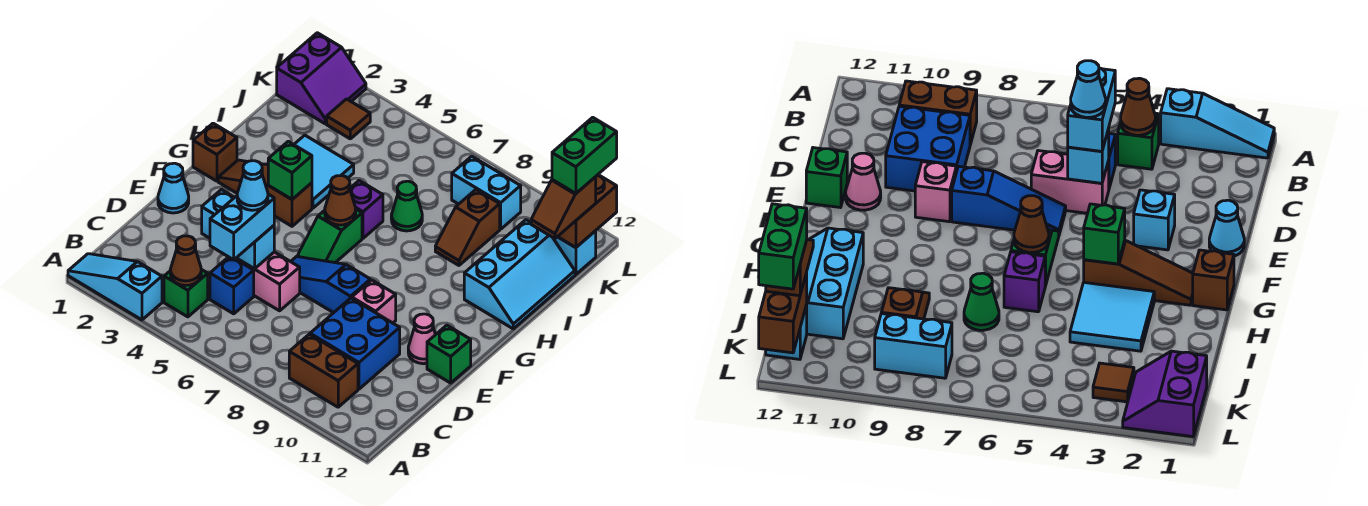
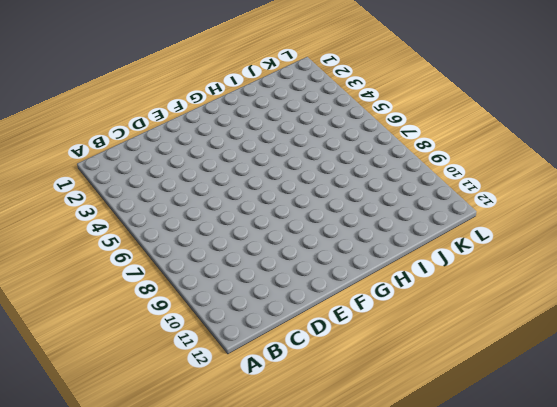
none -> cyan slope A1:A3 level 1 top 3
none -> green brick B4 level 1
none -> brown brick B9:B10 level 1
none -> blue brick C5 level 1

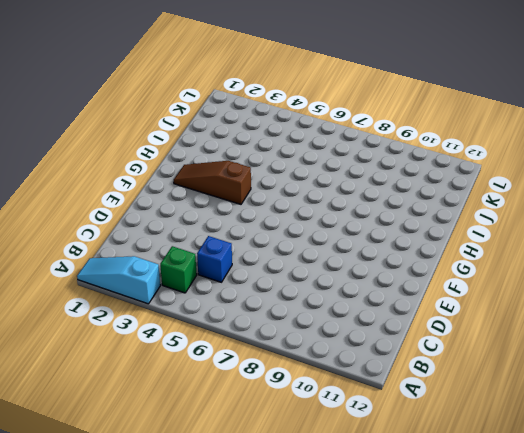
none -> brown brick B9:B10 level 1
none -> blue brick C9:D10 level 1
none -> pink brick D5:D6 level 1
none -> cyan cone E1 level 1

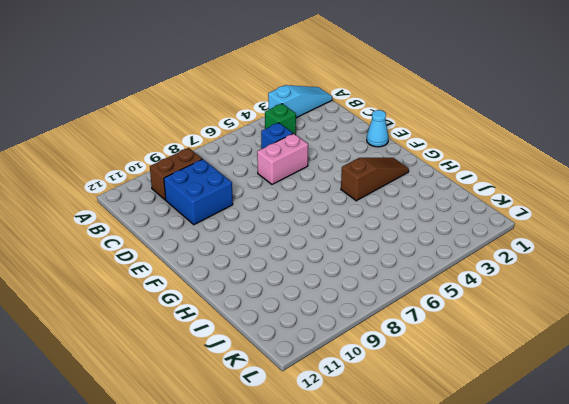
none -> cyan brick E3 level 1
none -> blue slope E6:E8 level 1 top 8
none -> pink brick E9 level 1
none -> pink cone E11 level 1

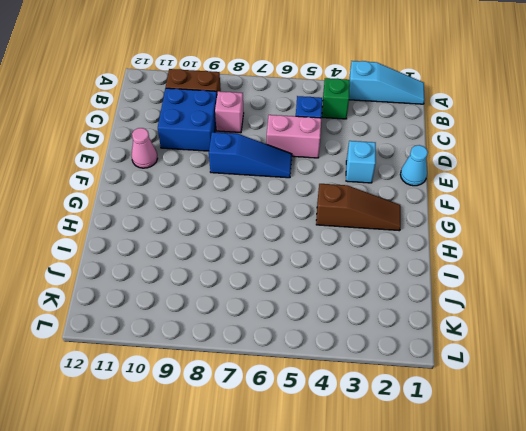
pink brick C8 level 1 -> pink brick E9 level 1
none -> green brick E12 level 1
none -> green slope F6:G6 level 1 top G
none -> brown brick G1 level 1
none -> cyan tile H3:I4 level 1

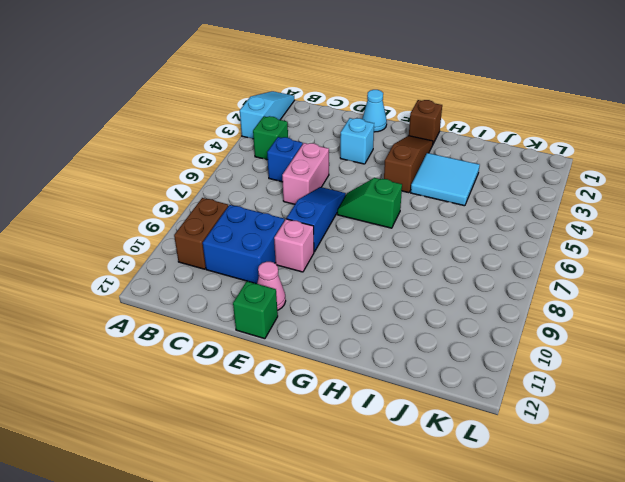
none -> purple brick H6 level 1
none -> cyan slope H11:J12 level 1 top 11
none -> green cone I7 level 1
none -> brown slope I9:J9 level 1 top J

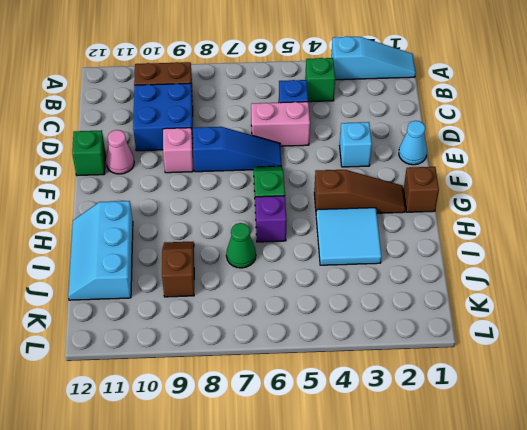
none -> purple slope K1:L2 level 1 top 1
none -> brown tile K3 level 1
none -> cyan brick K8:K9 level 1
none -> cyan brick K12 level 1

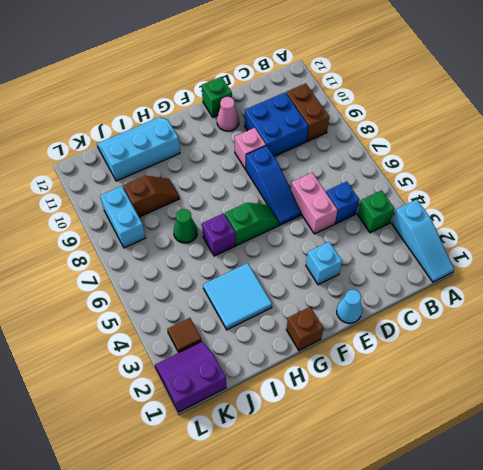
none -> brown slope G2:G4 level 1 top 4
none -> cyan brick K12 level 1
none -> brown cone B4 level 2
none -> cyan brick D5 level 2

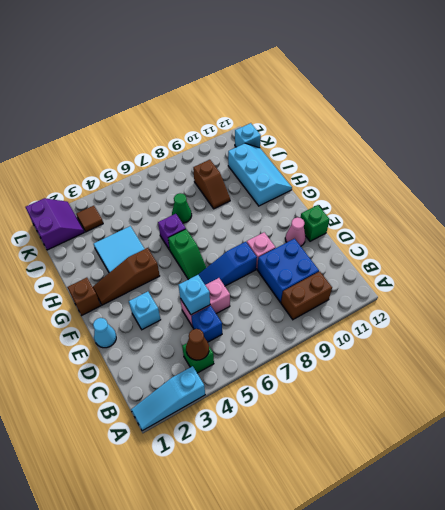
none -> cyan brick K8:K9 level 1
none -> green brick G4 level 2
none -> brown cone G6 level 2
none -> brown brick K12:L12 level 2

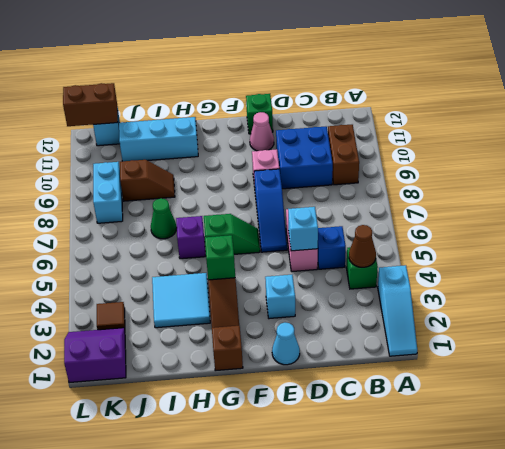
none -> brown cone G6 level 2
none -> cyan brick C5:D5 level 3
none -> brown slope J12:K12 level 3 top K
none -> cyan cone D5 level 4

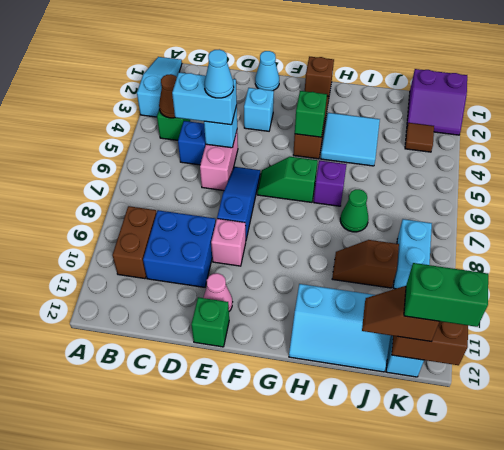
none -> brown cone G6 level 2

